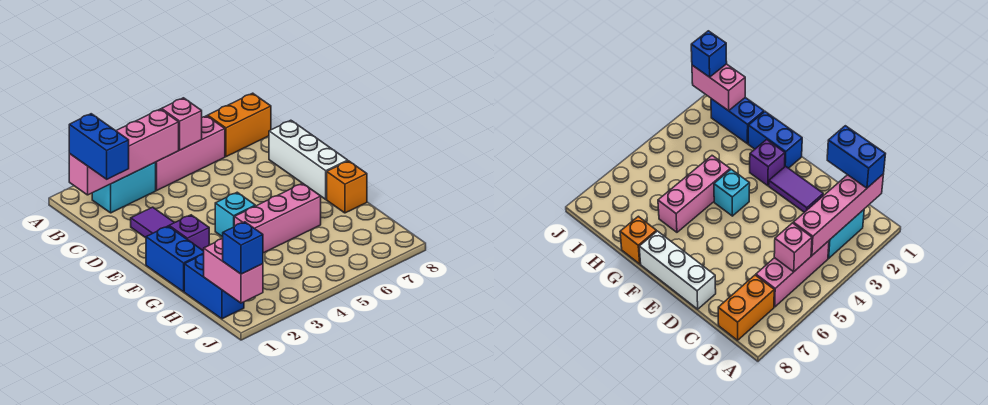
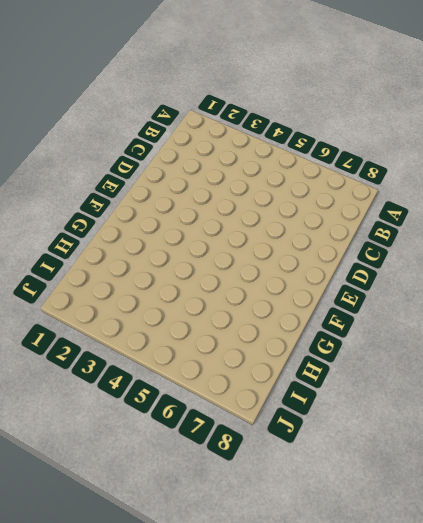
none -> cyan brick B2:B3 level 1
none -> pink brick B4:B6 level 1
none -> orange brick B7:B8 level 1

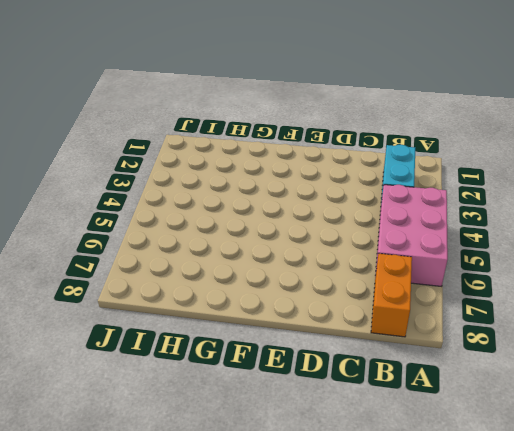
pink brick A4:B6 level 1 -> pink brick B4:B6 level 1
none -> purple tile D2:E2 level 1
none -> white brick D8:F8 level 1
none -> blue brick F1:G1 level 1

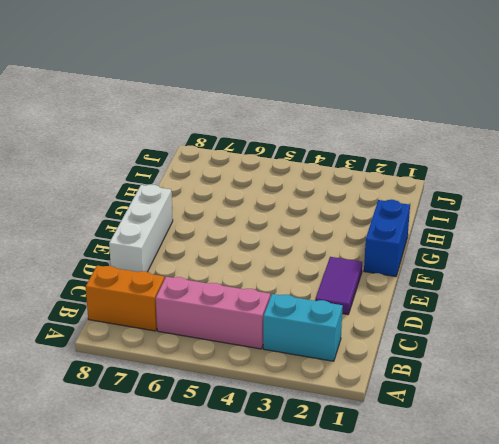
none -> purple brick F2 level 1
none -> cyan brick F4 level 1
none -> pink brick G4:G6 level 1

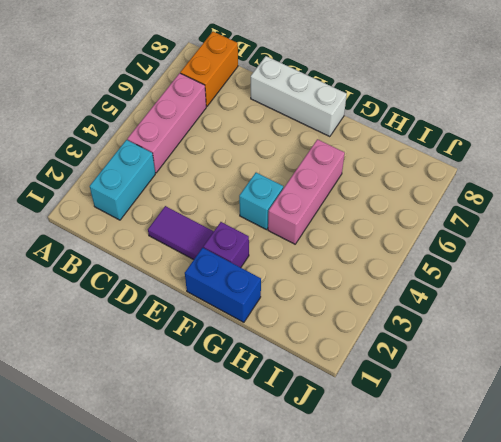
none -> orange brick G8 level 1
none -> blue brick H1:I1 level 1
none -> pink brick B1:B4 level 2

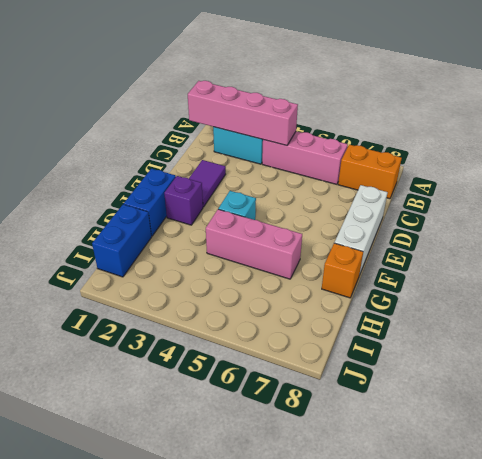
none -> pink brick B5 level 2
none -> pink brick I1:J1 level 2
none -> blue brick B1:C1 level 3

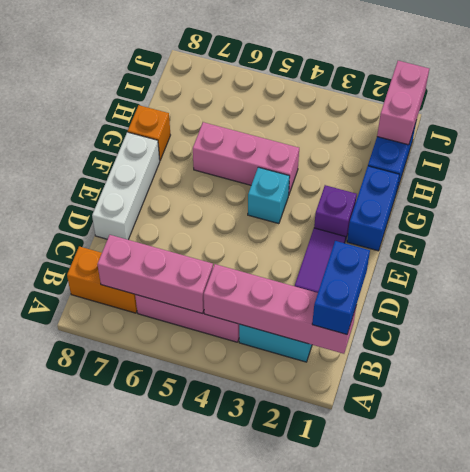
pink brick B5:B7 level 2 -> pink brick B5 level 2
none -> blue brick J1 level 3

